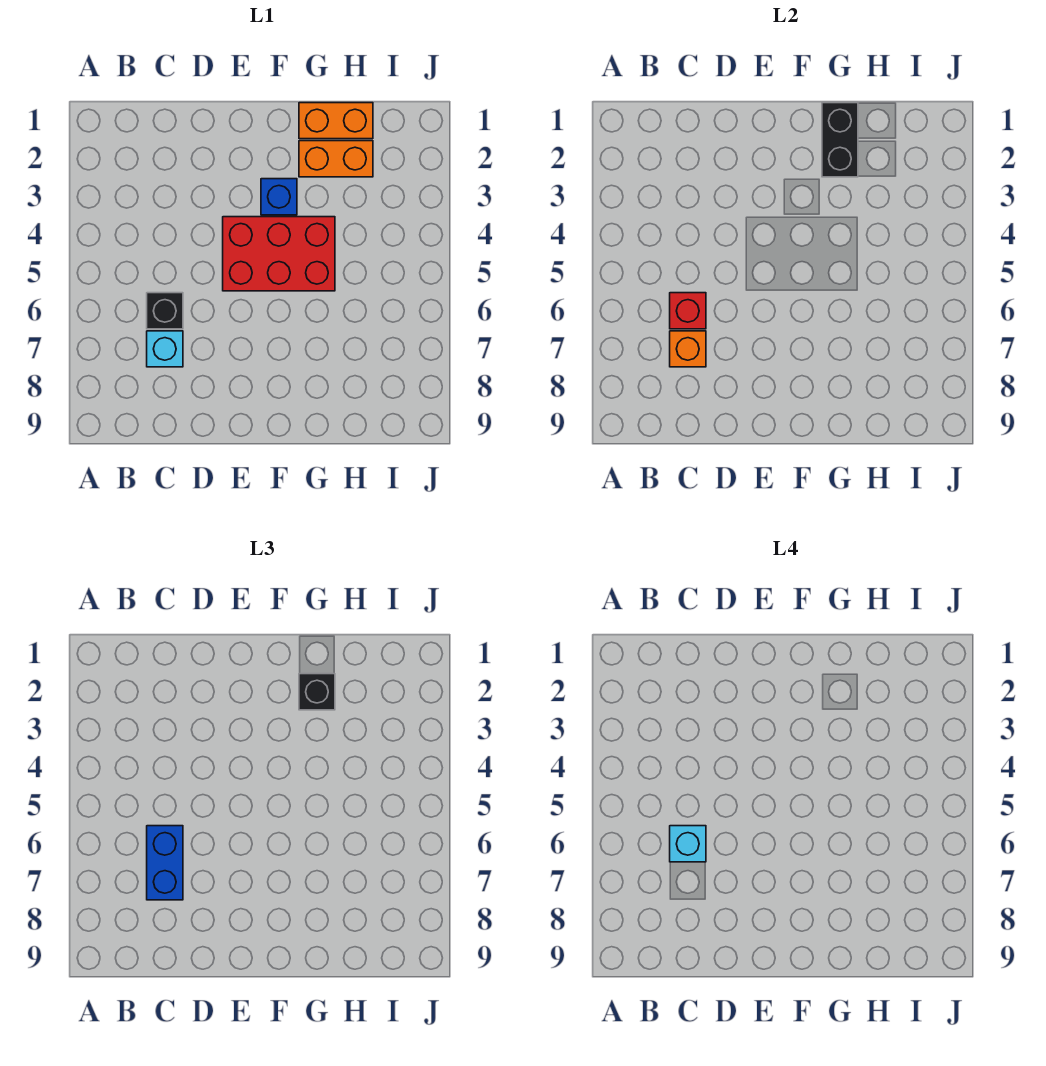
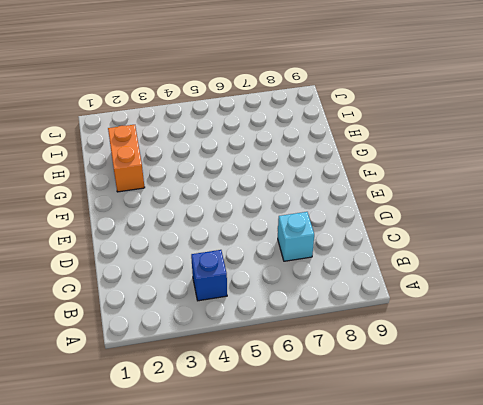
blue brick B4 level 1 -> blue brick F3 level 1
none -> black brick C6 level 1
none -> red brick E4:G5 level 1
none -> orange brick G1:H1 level 1

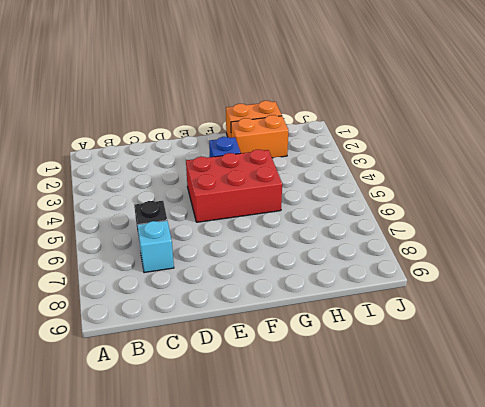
none -> red brick C6 level 2
none -> orange brick C7 level 2
none -> black brick G1:G2 level 2

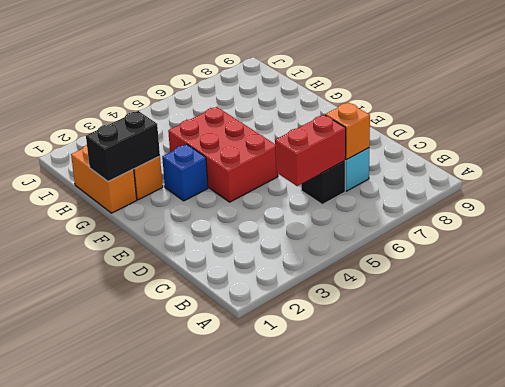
red brick C5:C6 level 2 -> red brick C6 level 2
none -> blue brick C6:C7 level 3
none -> black brick G2 level 3
none -> cyan brick C6 level 4

